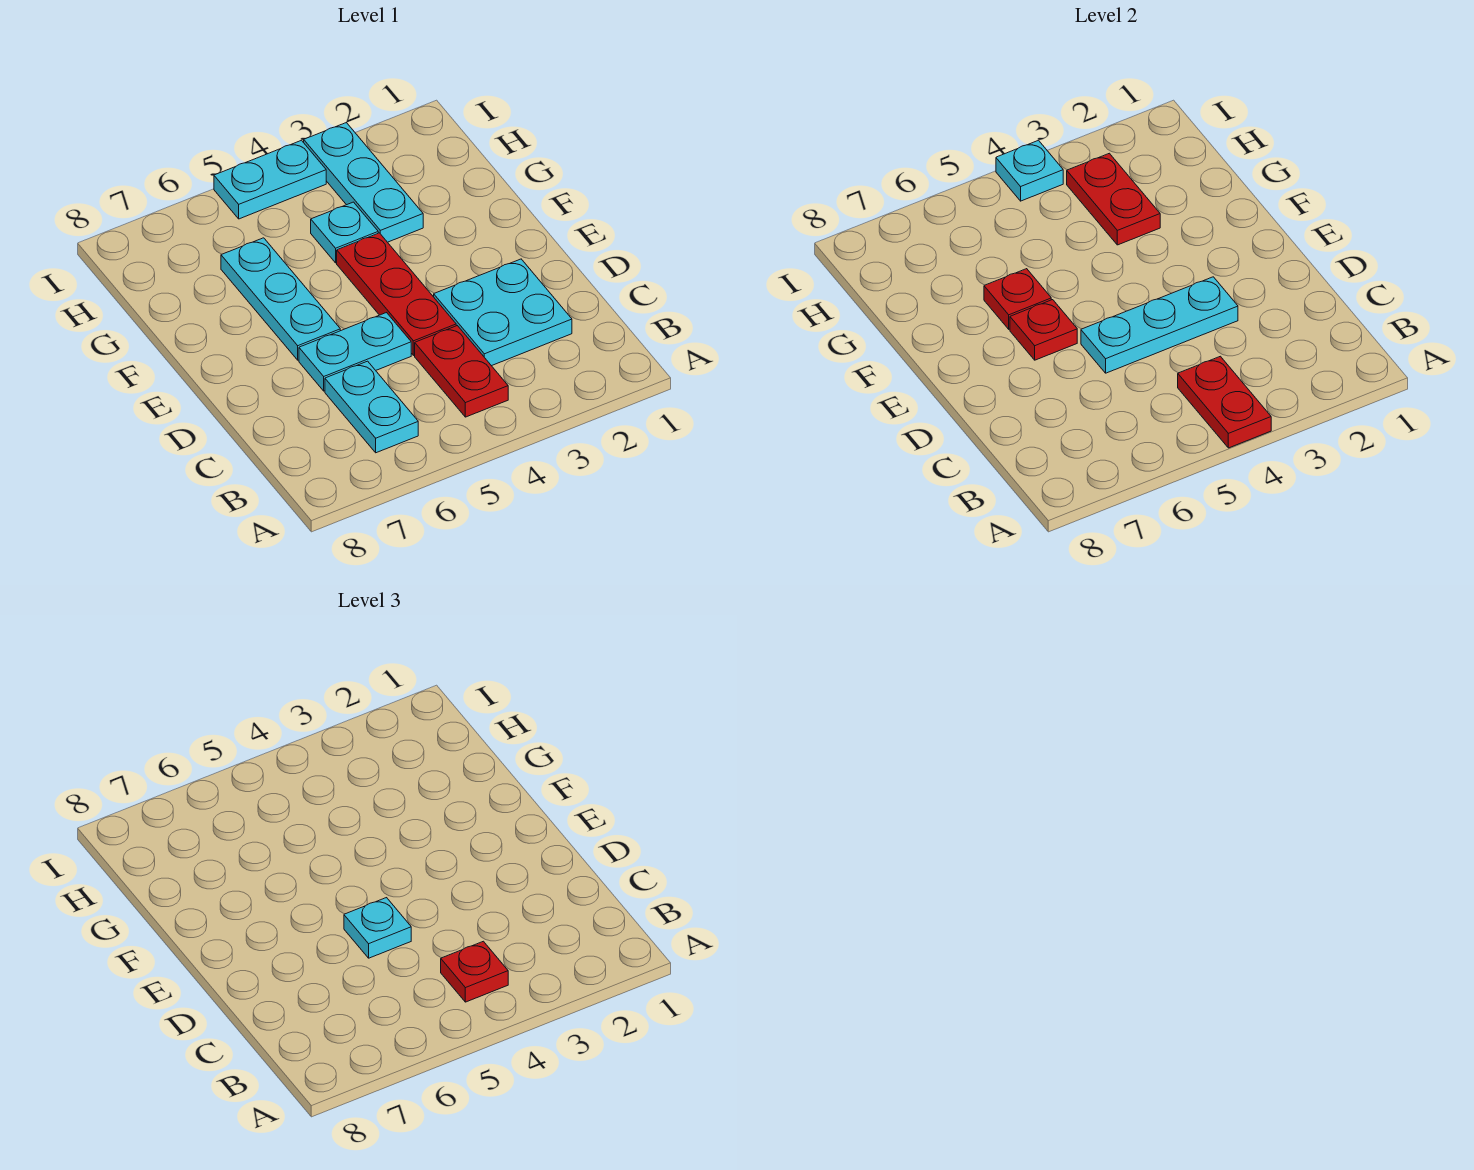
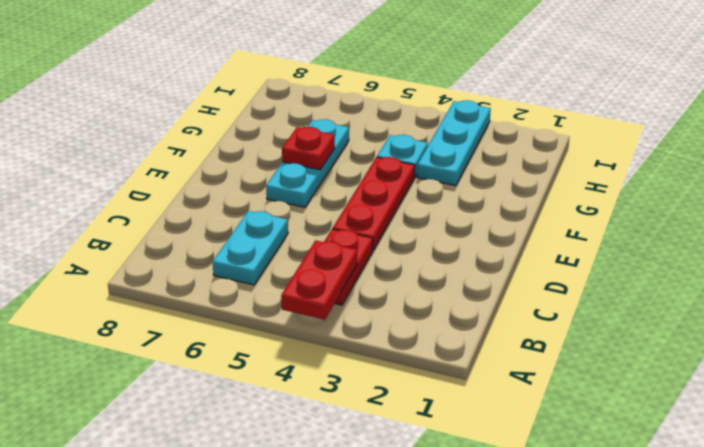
none -> cyan plate C2:D3 level 1
none -> cyan plate D5:D6 level 1
none -> cyan plate I4:I5 level 1

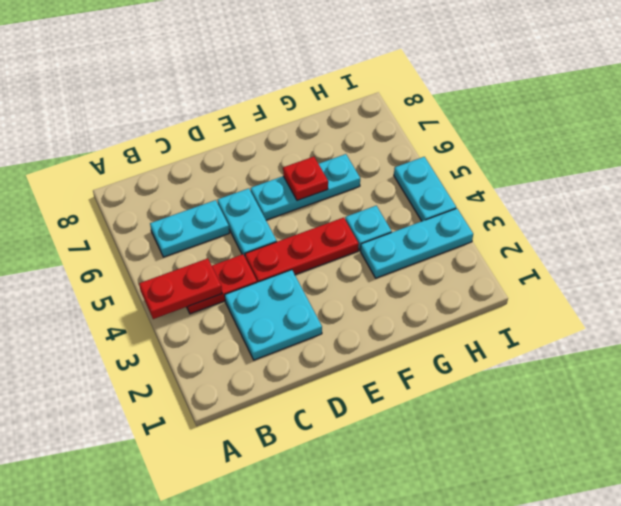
none -> cyan plate D3:D5 level 2
none -> red plate E6 level 2
none -> red plate G3:H3 level 2

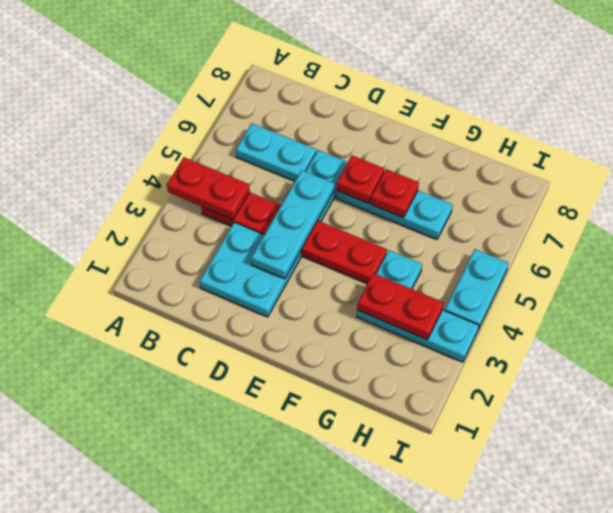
none -> cyan plate I4 level 2
none -> red plate B4 level 3
none -> cyan plate D5 level 3

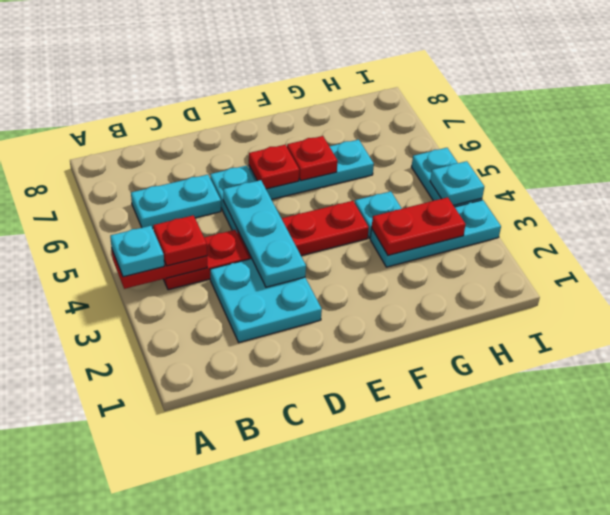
cyan plate A4 level 3 -> cyan plate D5 level 3

